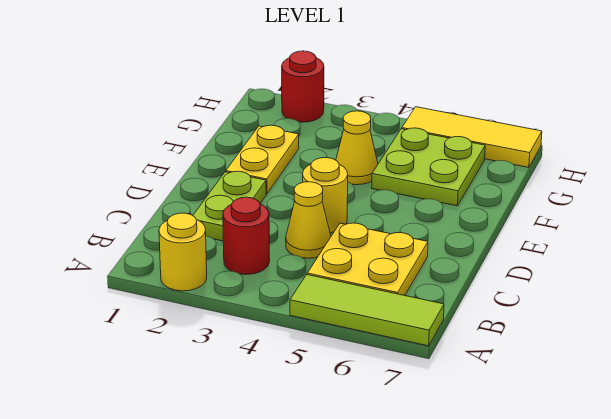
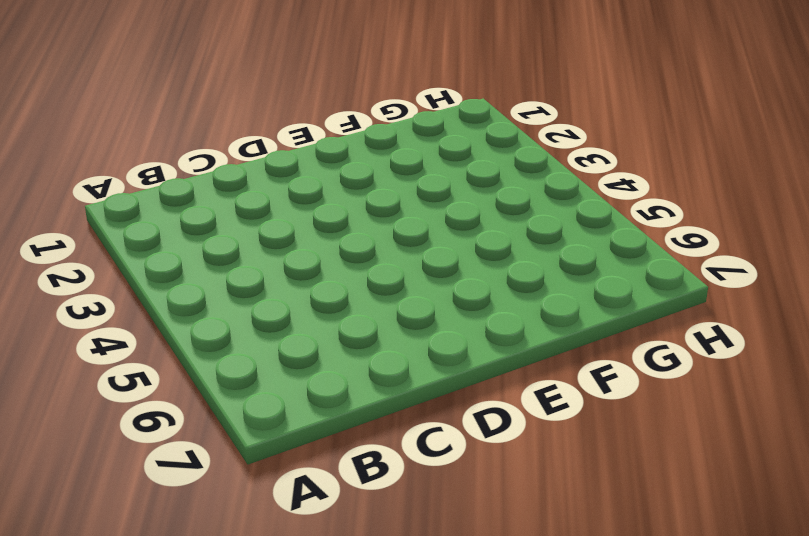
none -> yellow round brick A2 level 1
none -> lime tile A5:A7 level 1
none -> red round brick B3 level 1

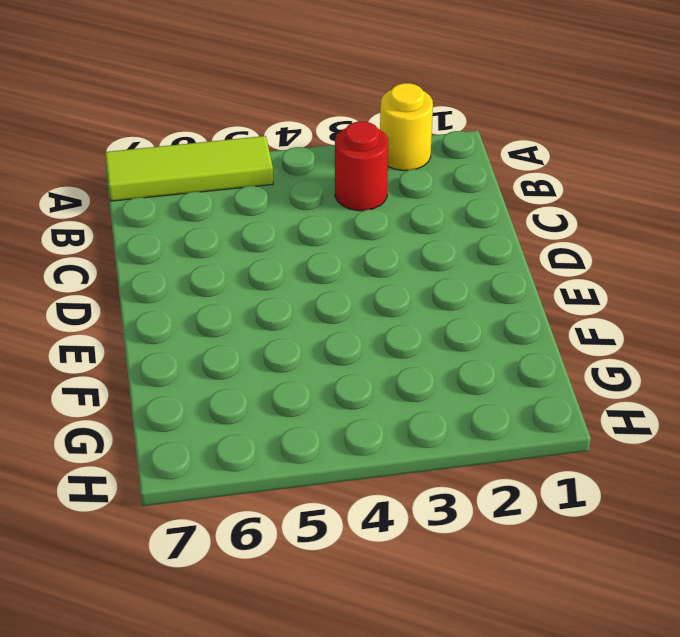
none -> yellow plate B5:C6 level 1
none -> lime plate C2:D2 level 1
none -> yellow cone C4 level 1

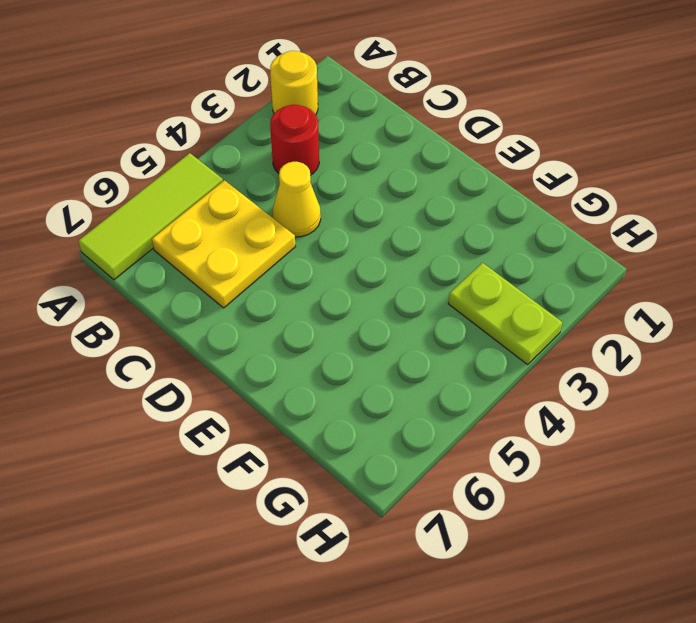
lime plate G3:H3 level 1 -> lime plate C2:D2 level 1
none -> yellow round brick D4 level 1
none -> yellow plate E2:F2 level 1
none -> yellow cone F4 level 1

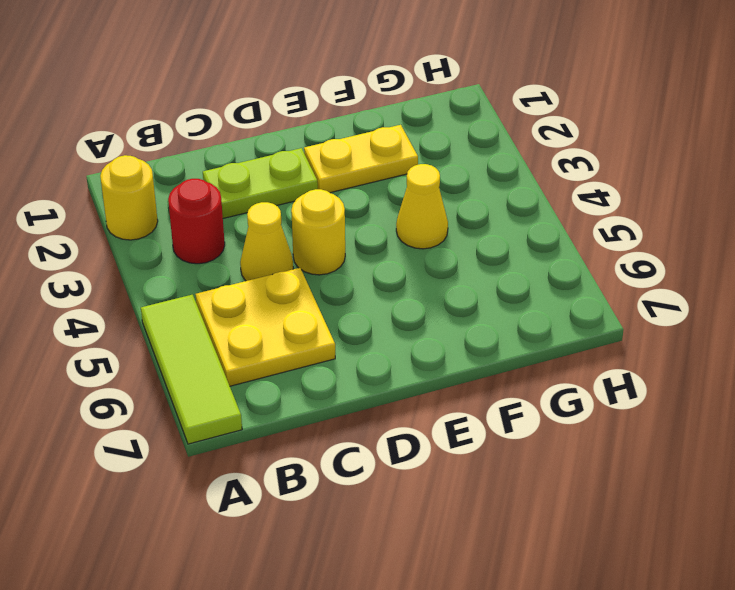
none -> lime plate F5:G6 level 1
none -> red round brick H2 level 1
none -> yellow tile H5:H7 level 1

